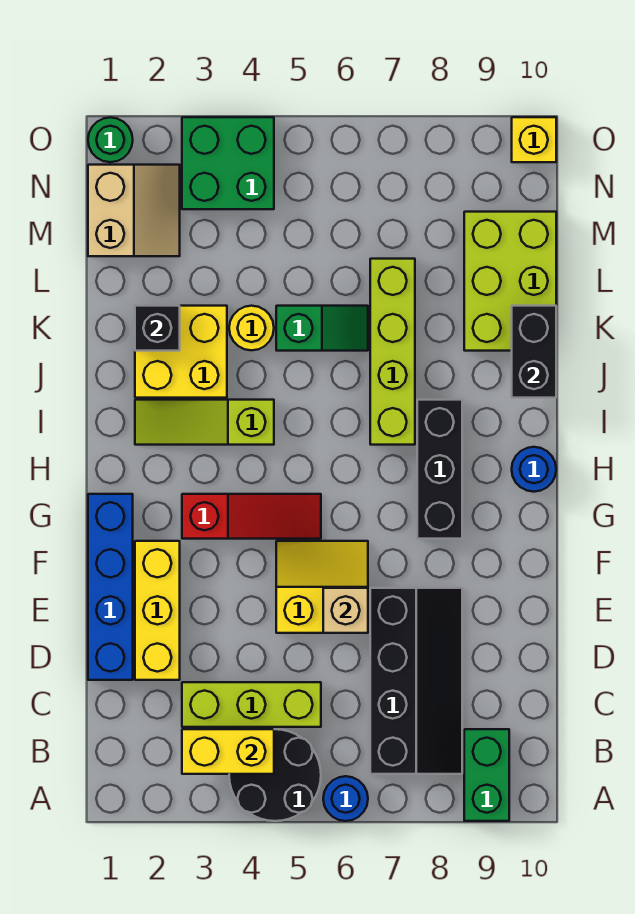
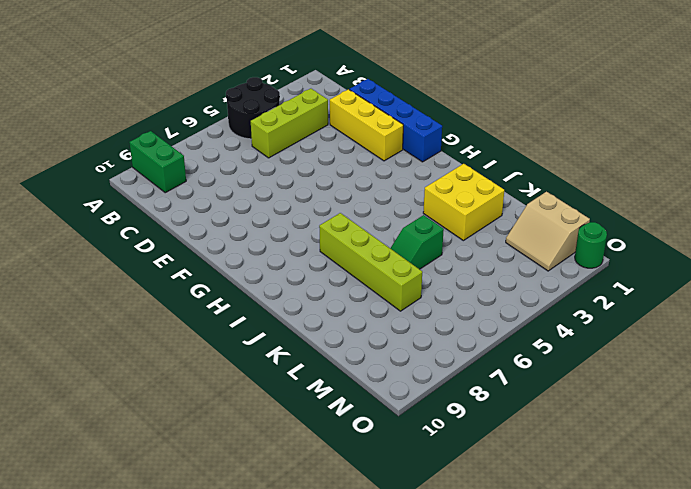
none -> blue round brick A6 level 1
none -> black slope B7:E8 level 1 top 7
none -> yellow slope E5:F6 level 1 top E

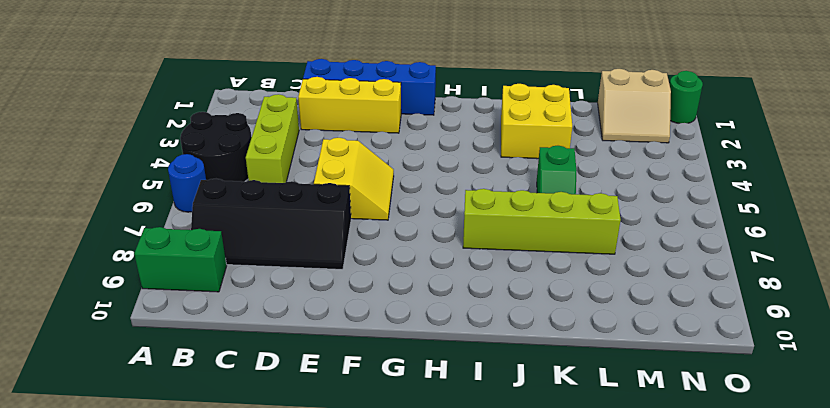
none -> red slope G3:G5 level 1 top 3
none -> black brick G8:I8 level 1
none -> blue round brick H10 level 1

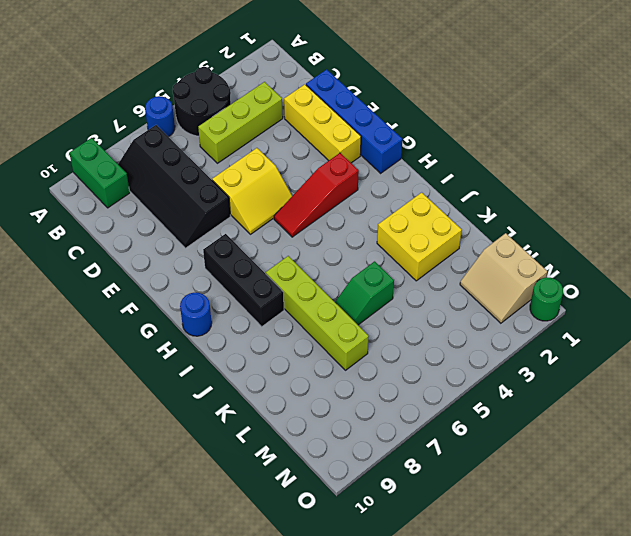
none -> lime slope I2:I4 level 1 top 4
none -> yellow round brick K4 level 1
none -> lime brick K9:M10 level 1

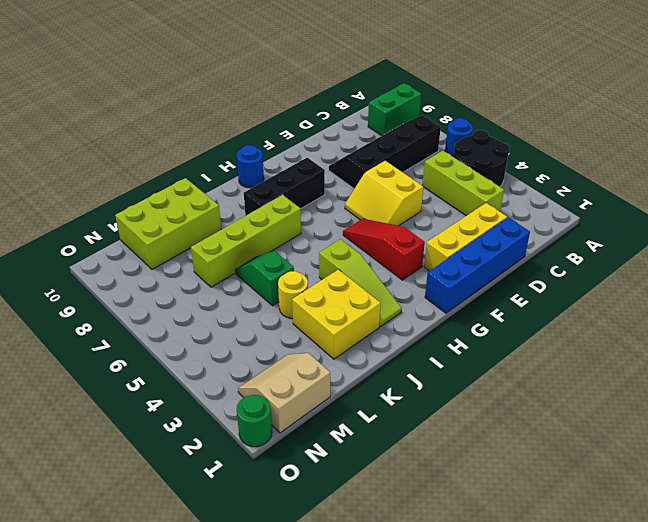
none -> green brick N3:O4 level 1
none -> yellow brick O10 level 1
none -> yellow brick B3:B4 level 2

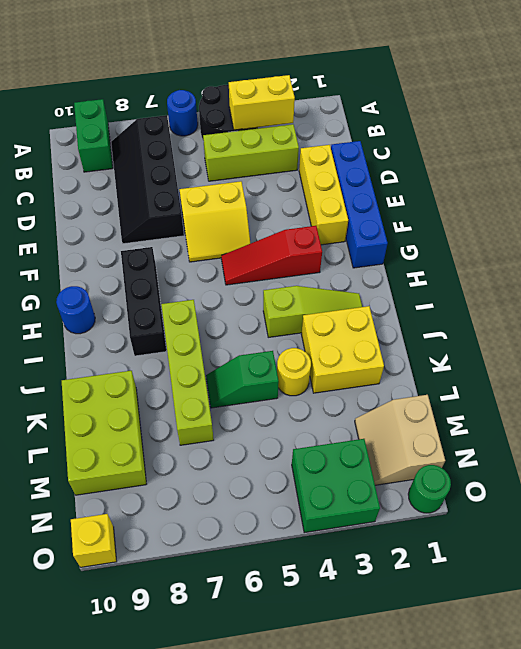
none -> tan brick E6 level 2
none -> black brick J10:K10 level 2
none -> black brick K2 level 2

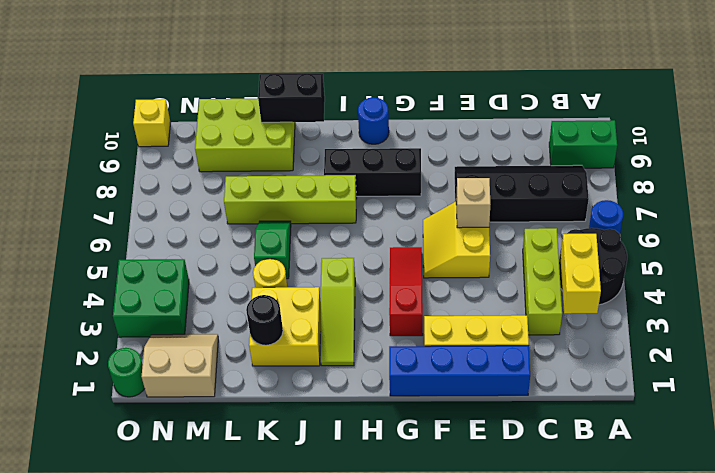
black round brick K2 level 2 -> black brick K2 level 2

